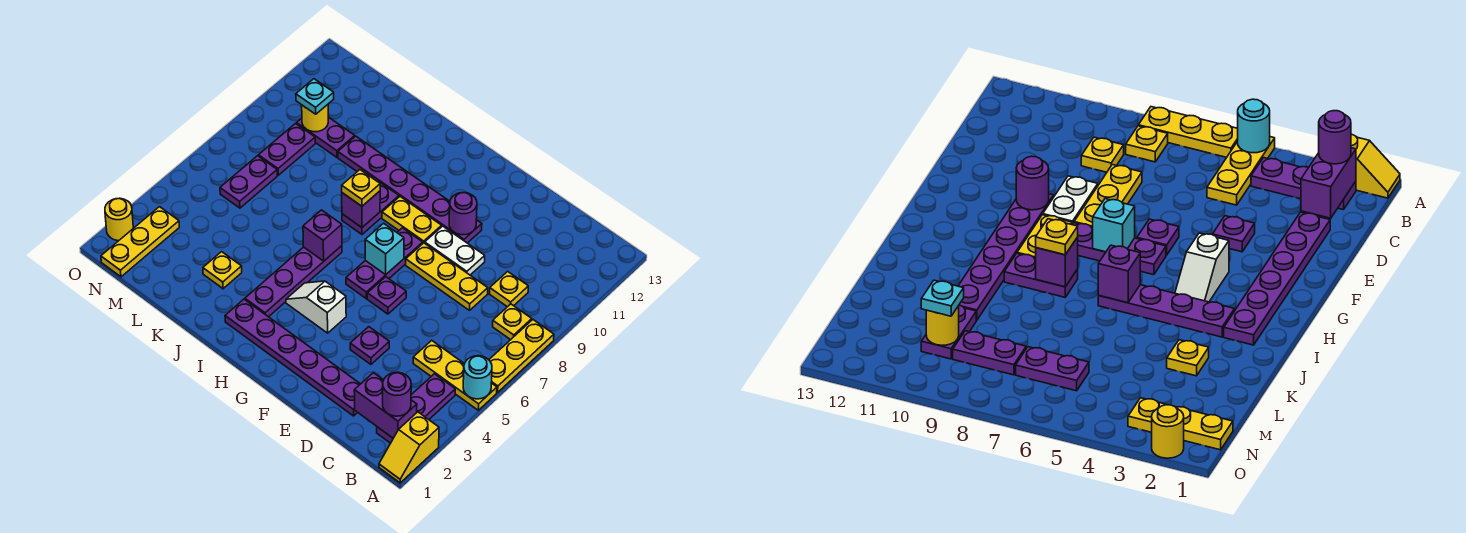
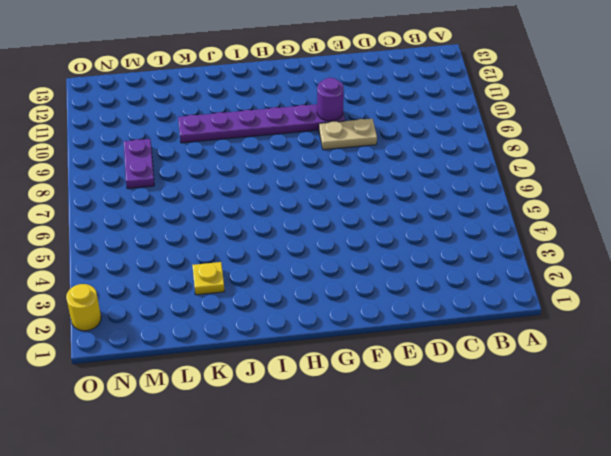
tan plate E9:F9 level 1 -> white plate E9:F9 level 1
none -> yellow slope A1:A2 level 1 top 2
none -> yellow plate A5:C5 level 1
none -> yellow plate A6:A8 level 1
none -> purple plate B2:B4 level 1

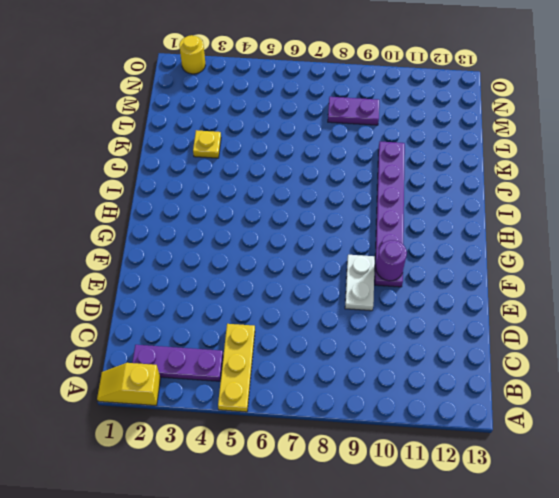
none -> yellow plate A6:A8 level 1
none -> yellow plate B8 level 1
none -> yellow plate C9 level 1
none -> purple plate D2:I2 level 1

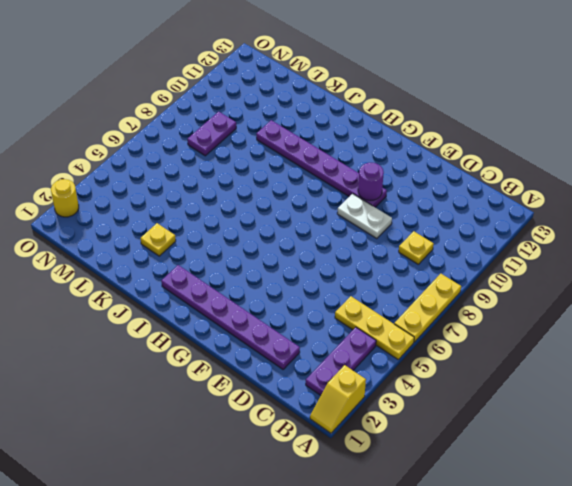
none -> yellow plate B8 level 1
none -> yellow plate D8:F8 level 1
none -> purple plate E4 level 1
none -> purple plate F6 level 1

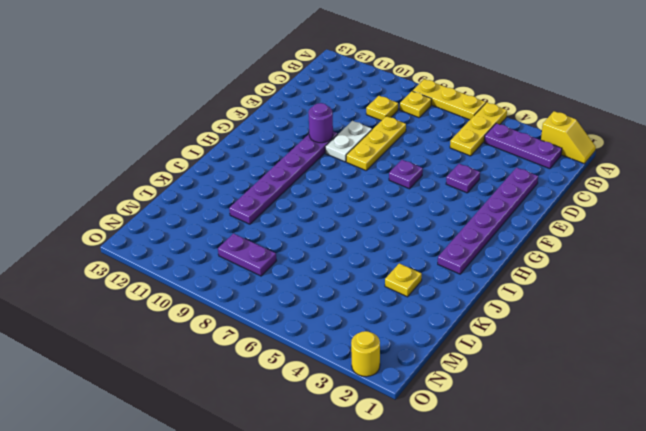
none -> white slope G4:H4 level 1 top G
none -> purple plate G6:G8 level 1
none -> yellow plate G9:H9 level 1
none -> purple plate I3:I6 level 1

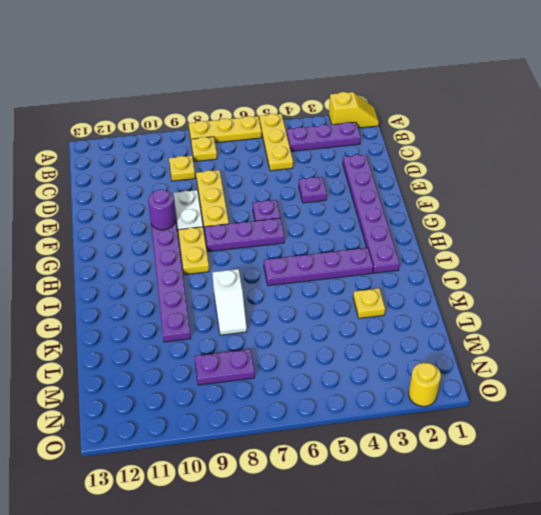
white slope J8:K8 level 1 top J -> white slope G4:H4 level 1 top G
none -> purple plate I8:I9 level 1
none -> purple plate L10:M10 level 1
none -> purple plate M6:M7 level 1
none -> yellow plate N1:N3 level 1

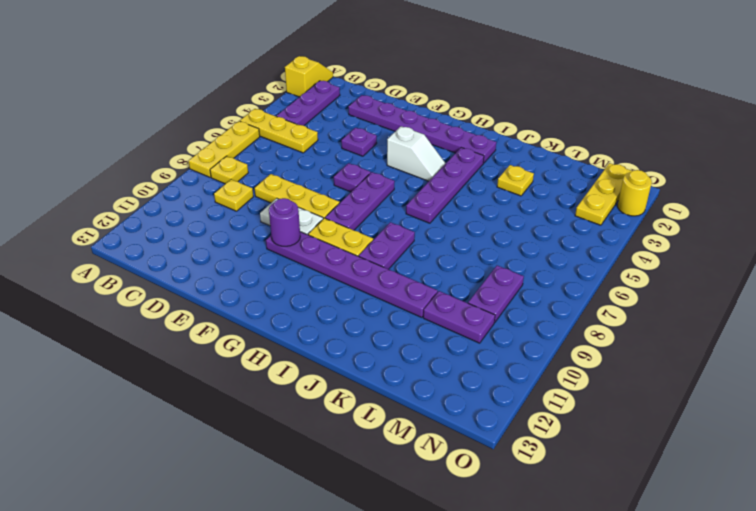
none -> purple plate M6:M7 level 1
none -> cyan round brick A5 level 2
none -> purple brick B2:C2 level 2
none -> cyan brick G7 level 2

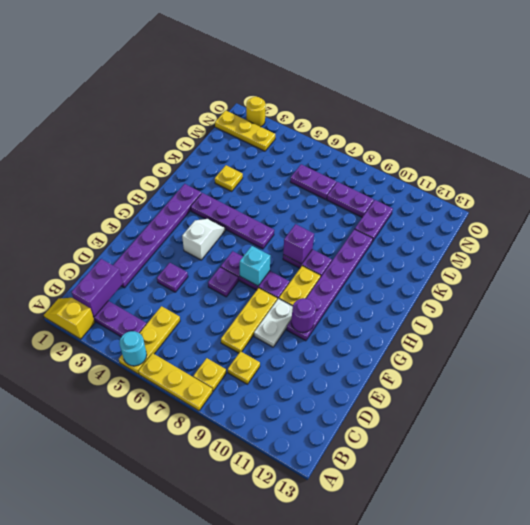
none -> purple brick I6 level 2
none -> yellow round brick M10 level 2
none -> purple round brick B2 level 3
none -> yellow plate I8 level 3

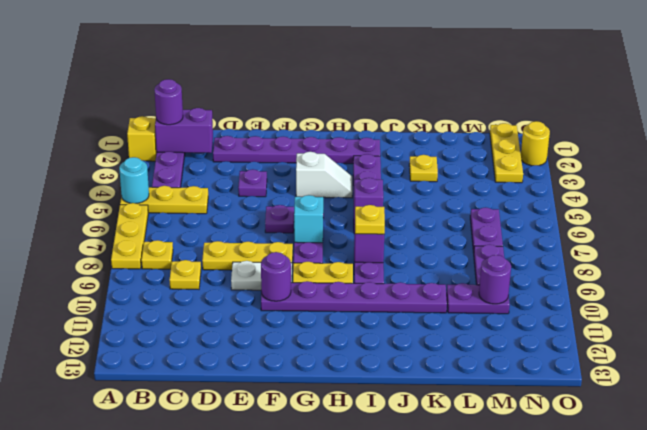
purple round brick M10 level 2 -> yellow round brick M10 level 2
none -> cyan plate M10 level 3

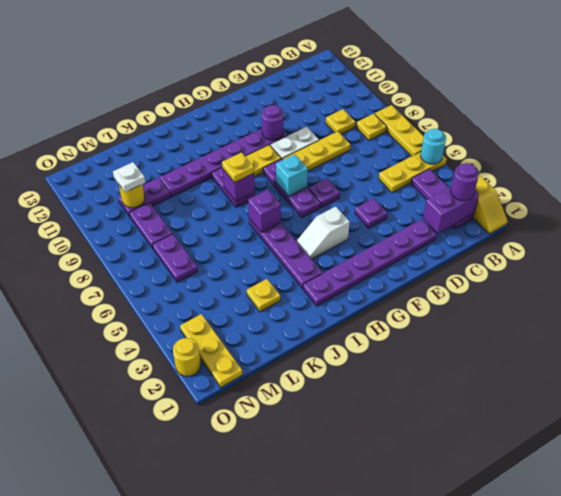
white plate M10 level 3 -> cyan plate M10 level 3

